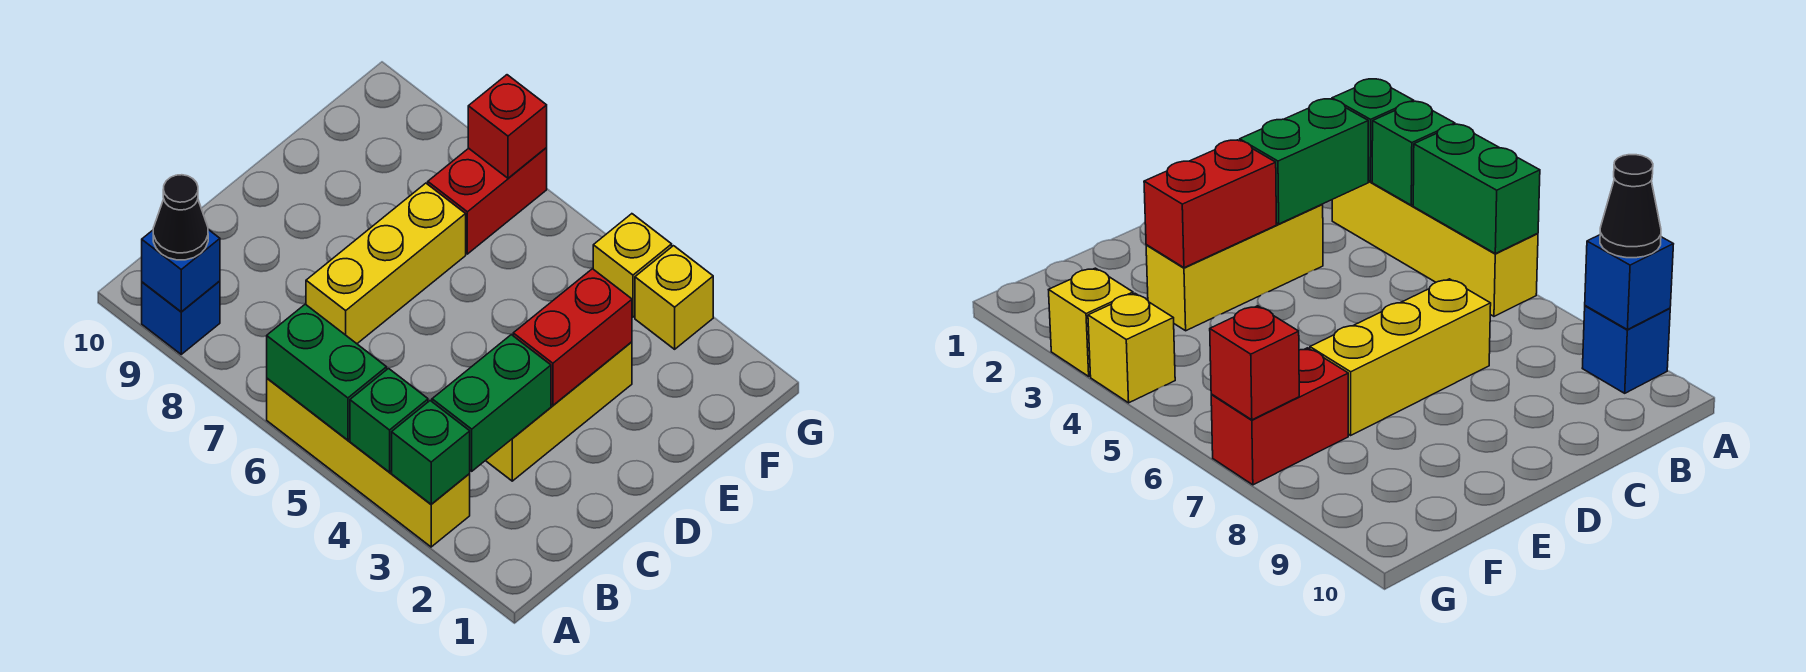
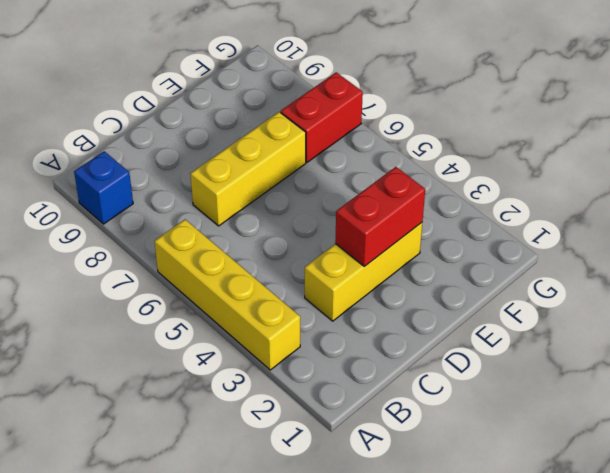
none -> yellow brick G3 level 1
none -> yellow brick G4 level 1
none -> green brick A3 level 2

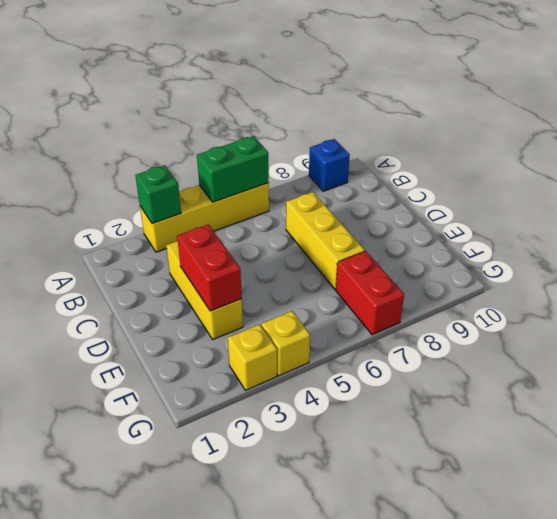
none -> green brick A4 level 2
none -> blue brick A9 level 2
none -> green brick B3:C3 level 2

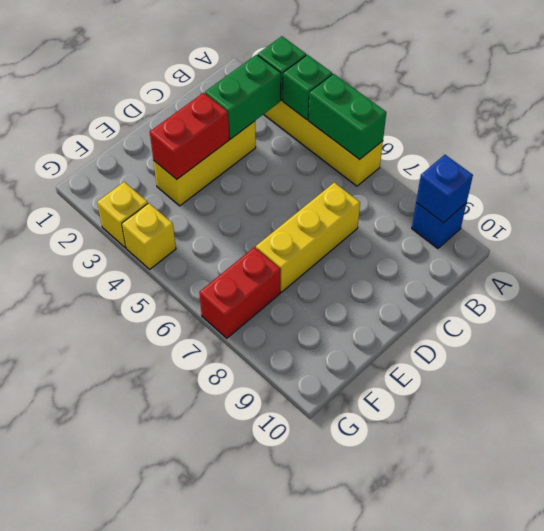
none -> red brick G7 level 2
none -> black cone A9 level 3

